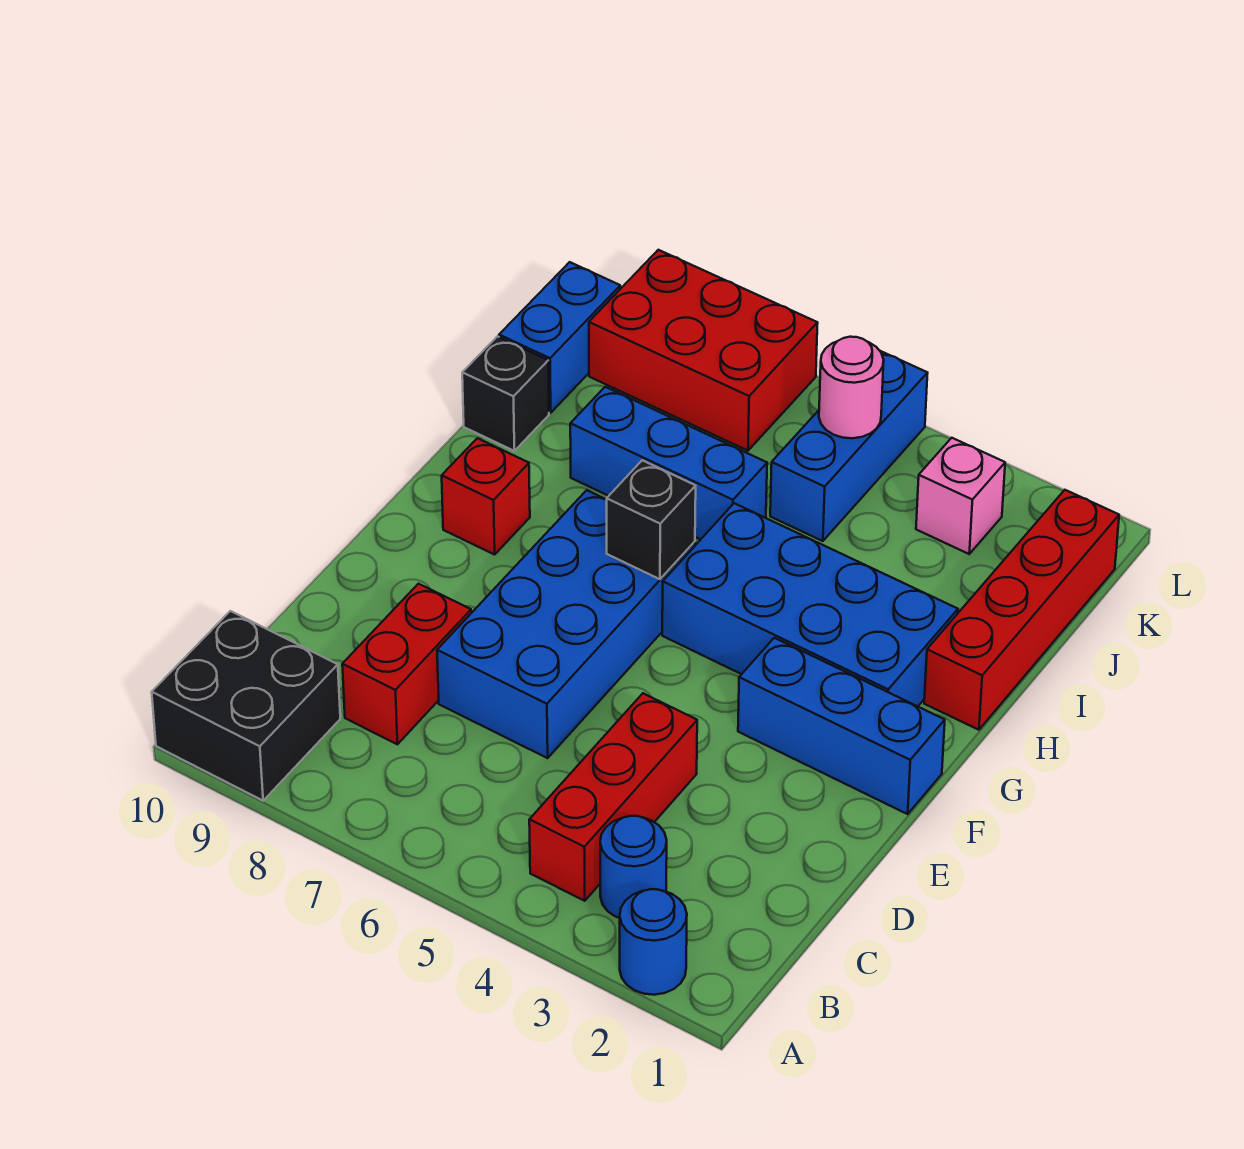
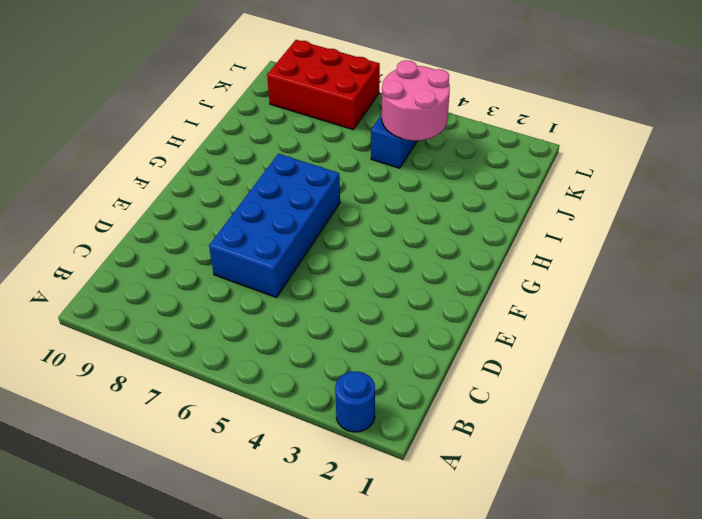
pink round brick J4:K5 level 2 -> pink round brick K5 level 2
none -> black brick A9:B10 level 1
none -> blue round brick B3 level 1
none -> red brick B4:D4 level 1

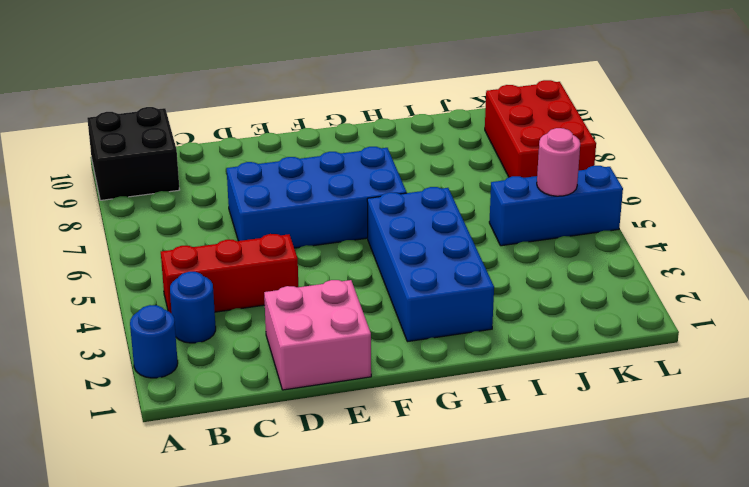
pink brick D1:E2 level 1 -> none
none -> red brick C8:D8 level 1
none -> blue brick F1:F3 level 1
none -> red brick G9 level 1

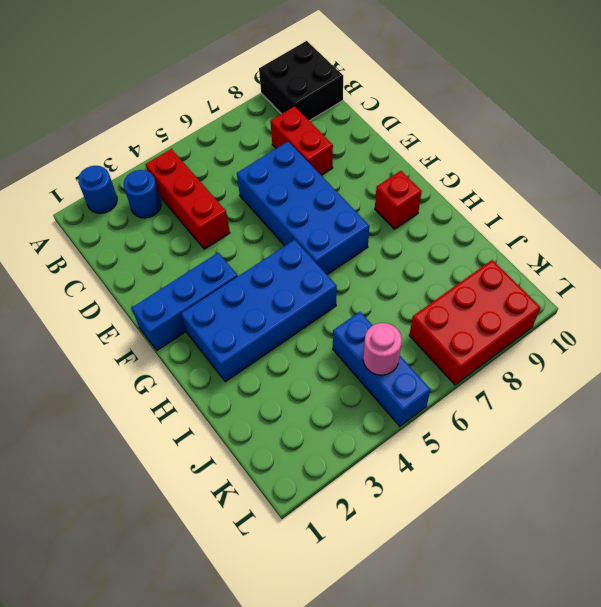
none -> red brick H1:K1 level 1
none -> blue brick I6:I8 level 1
none -> black brick I10 level 1

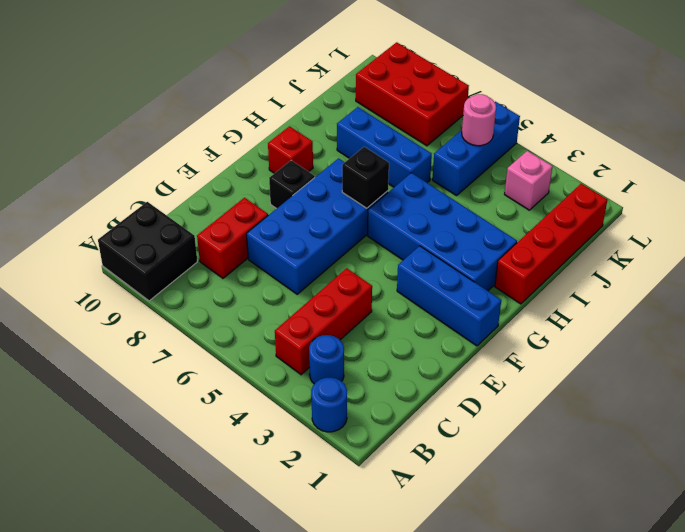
black brick F8 level 1 -> black brick I10 level 1
none -> blue brick J10:K10 level 1

